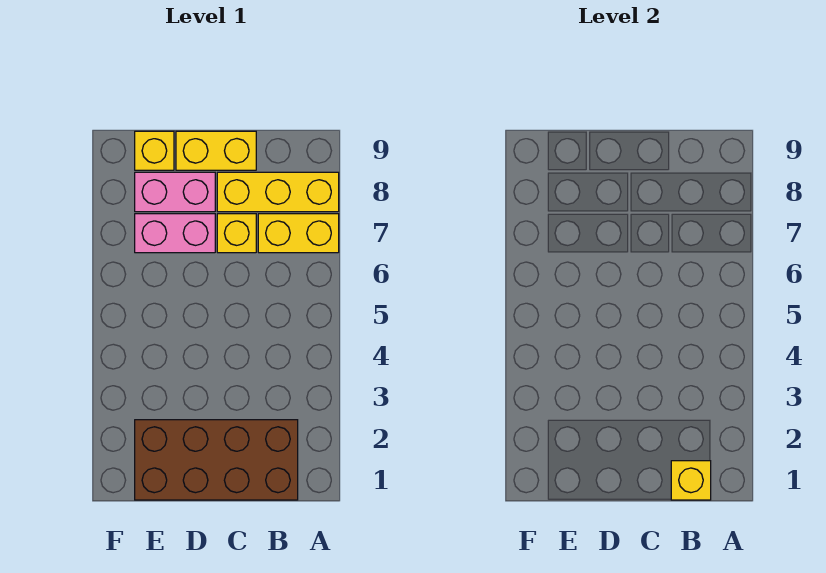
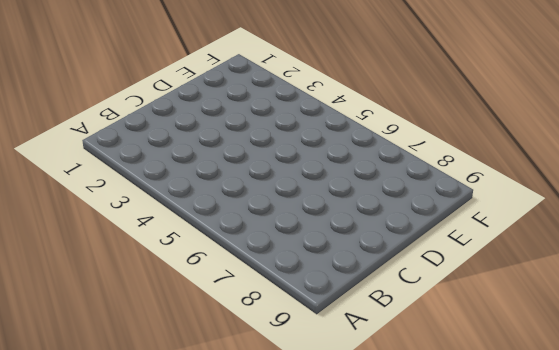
none -> yellow brick A7:B7 level 1
none -> yellow brick A8:C8 level 1

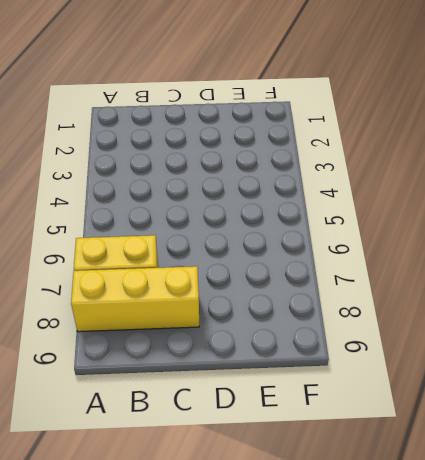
none -> brown brick B1:E2 level 1
none -> yellow brick C7 level 1

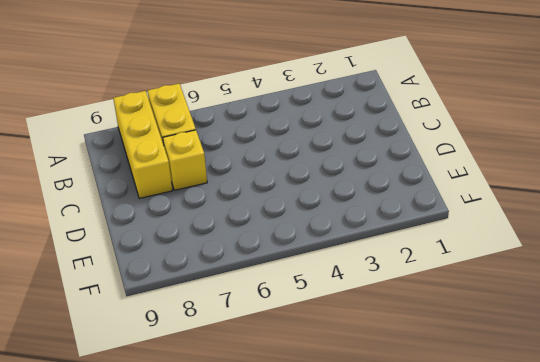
none -> brown brick B1:E2 level 1
none -> yellow brick C9:D9 level 1

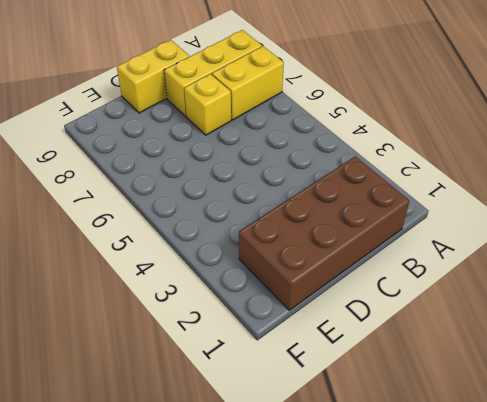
none -> pink brick D7:E7 level 1
none -> pink brick D8:E8 level 1

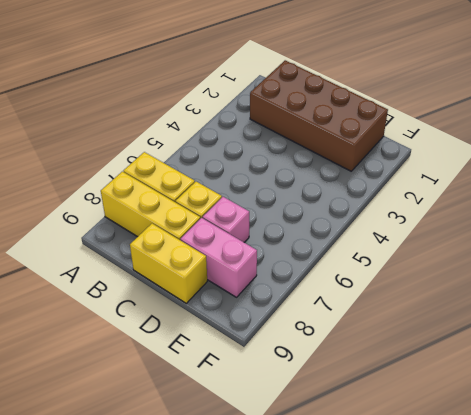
pink brick D7 level 1 -> pink brick D7:E7 level 1
none -> yellow brick E9 level 1
none -> yellow brick B1 level 2

